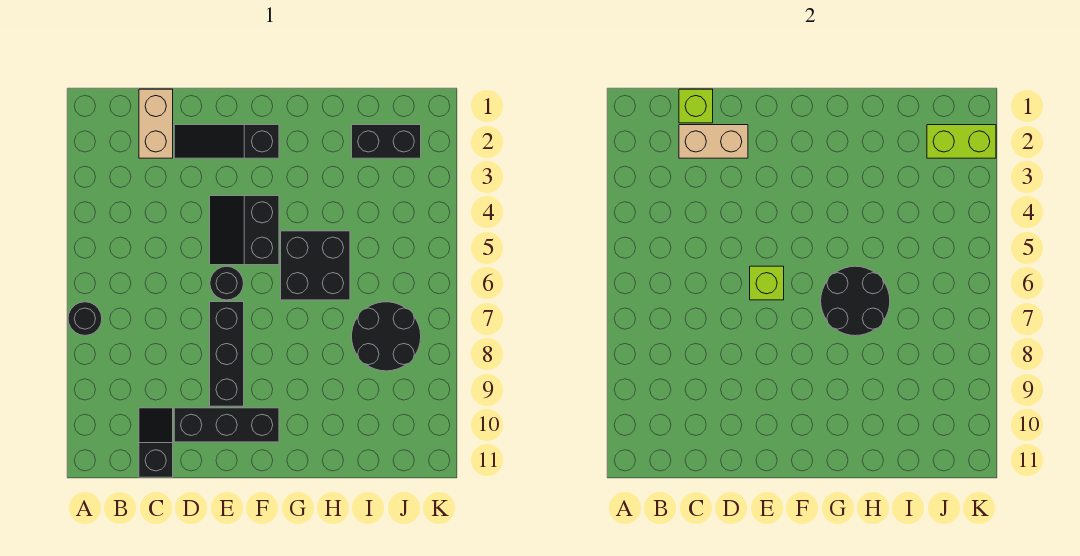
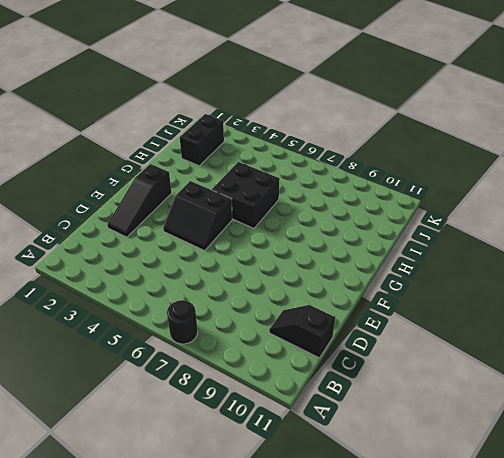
none -> tan brick C1:C2 level 1
none -> black brick D10:F10 level 1
none -> black round brick E6 level 1

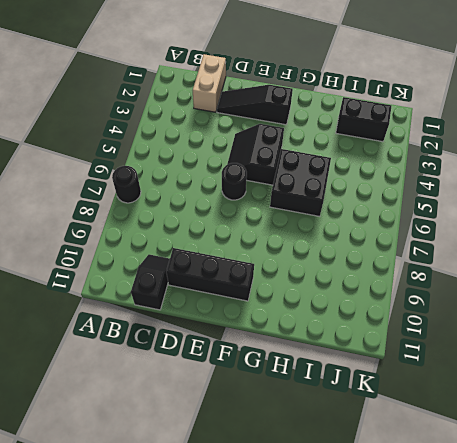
none -> black brick E7:E9 level 1
none -> black round brick I7:J8 level 1
none -> lime brick C1 level 2

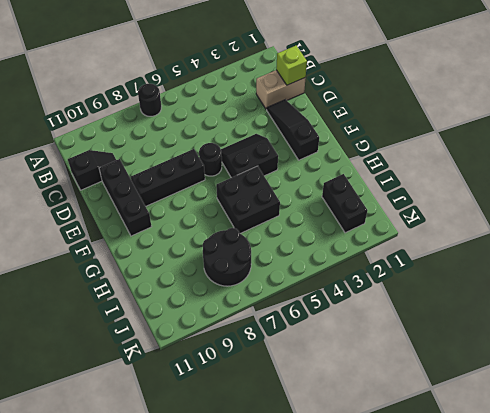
none -> tan brick C2:D2 level 2
none -> lime brick E6 level 2
none -> black round brick G6:H7 level 2

